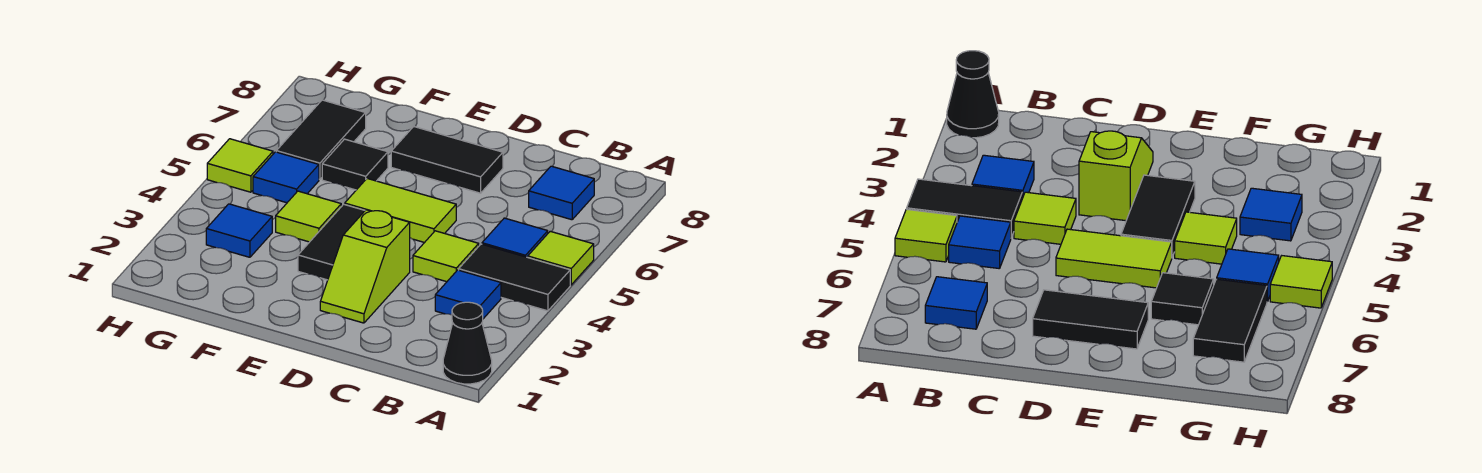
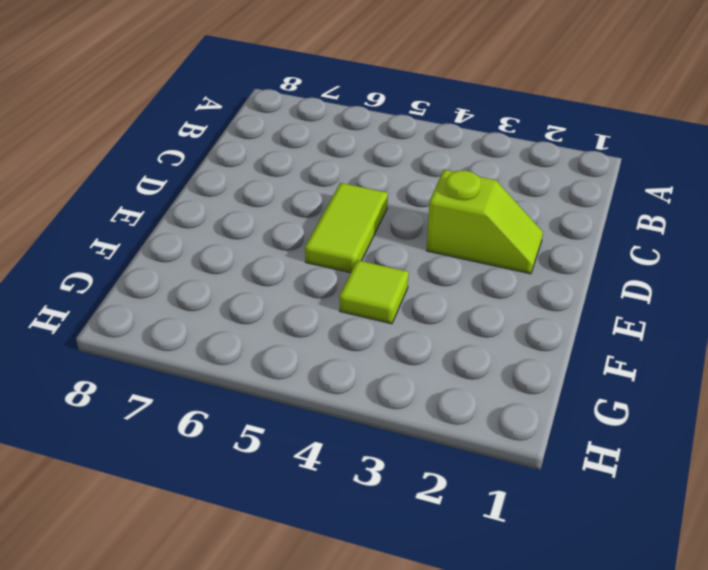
none -> black cone A1 level 1
none -> black tile A4:B4 level 1
none -> lime tile A5 level 1

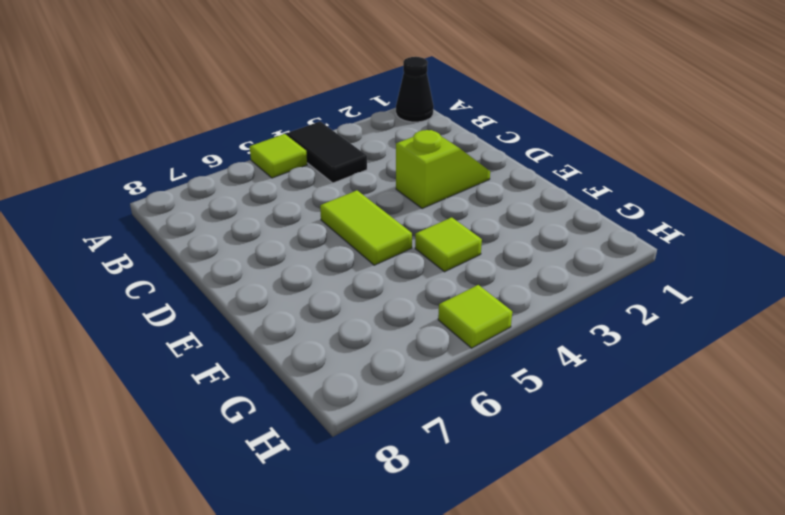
none -> blue tile B3 level 1
none -> blue tile B5 level 1
none -> blue tile B7 level 1

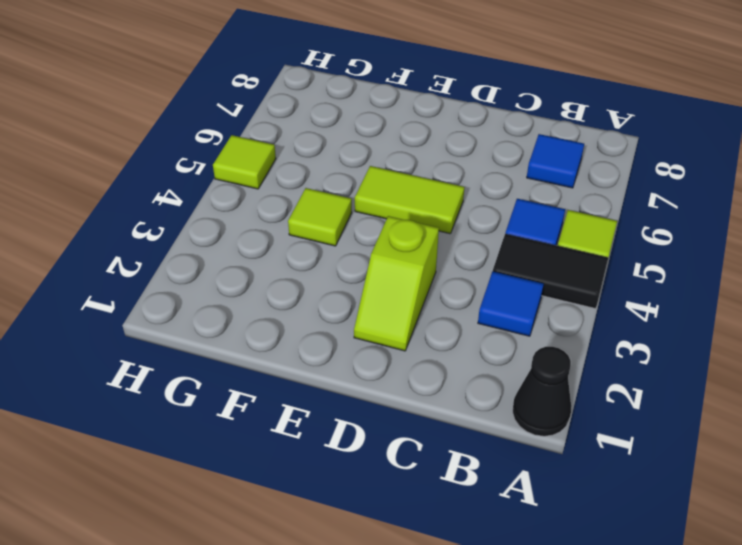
none -> lime tile C4 level 1
none -> black tile D7:E7 level 1
none -> black tile E3:E4 level 1

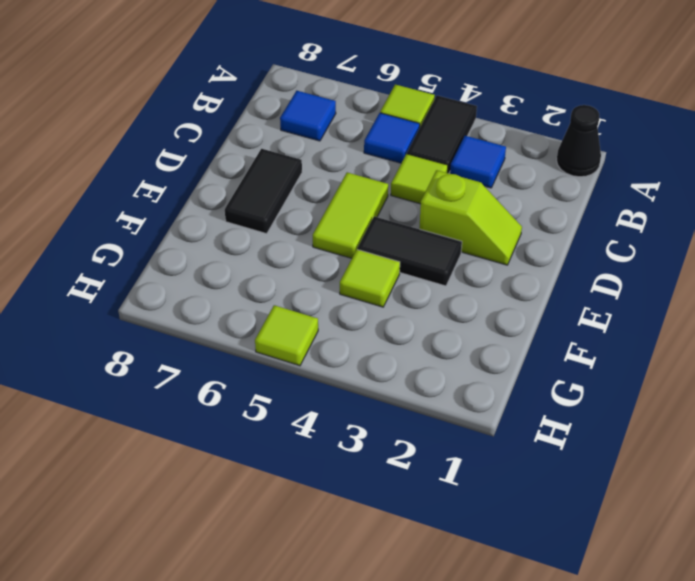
none -> black tile F6 level 1
none -> blue tile G3 level 1
none -> blue tile G5 level 1

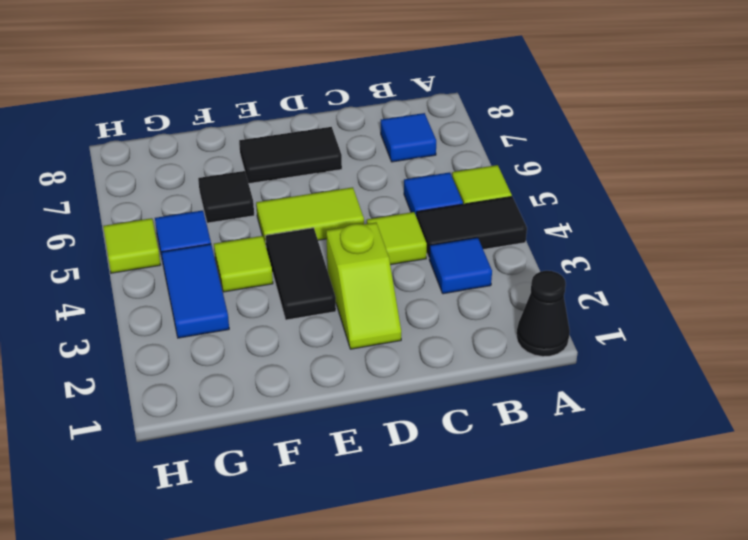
blue tile G3:G4 level 1 -> blue tile G3 level 1
none -> black tile G6:G7 level 1

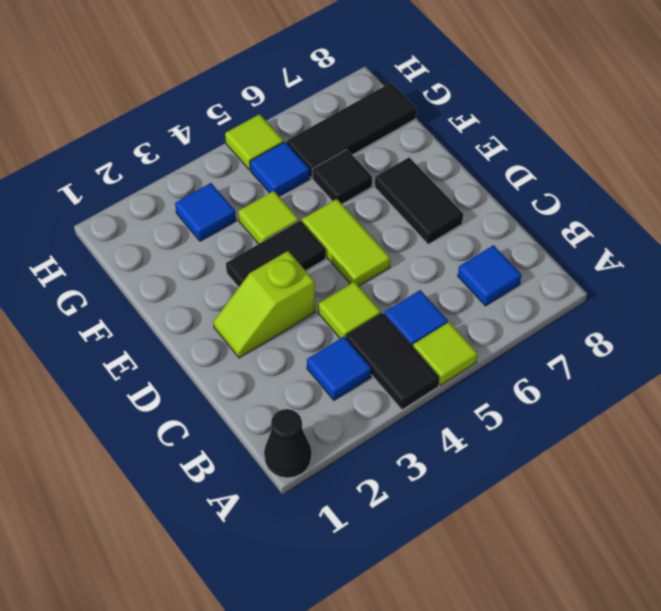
black tile G6:G8 level 1 -> black tile G6:G7 level 1

